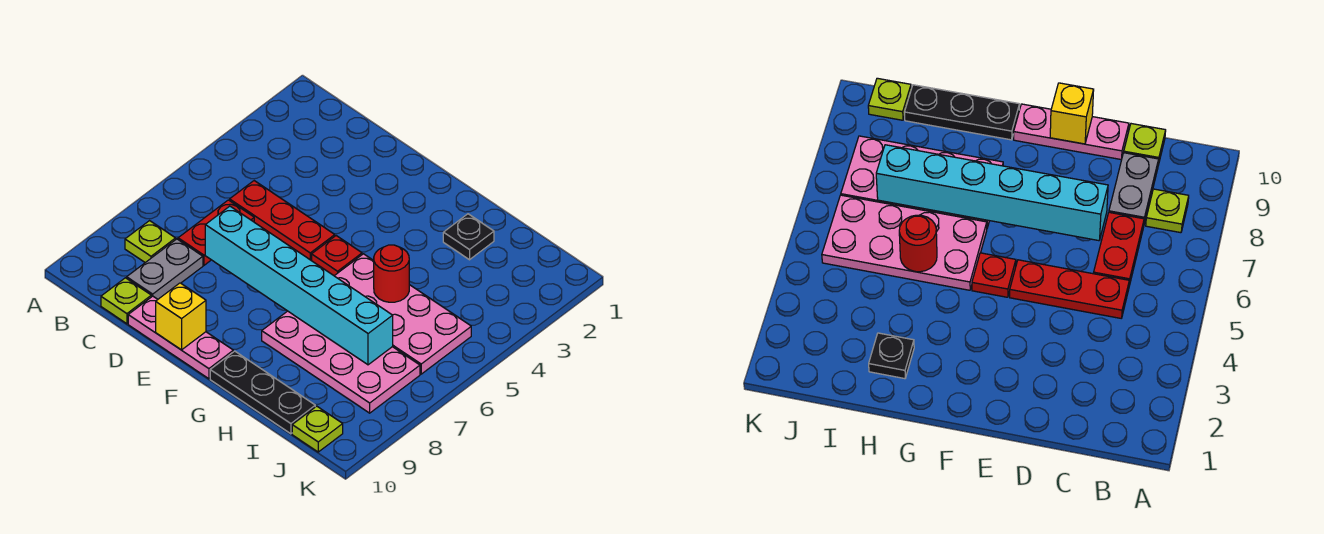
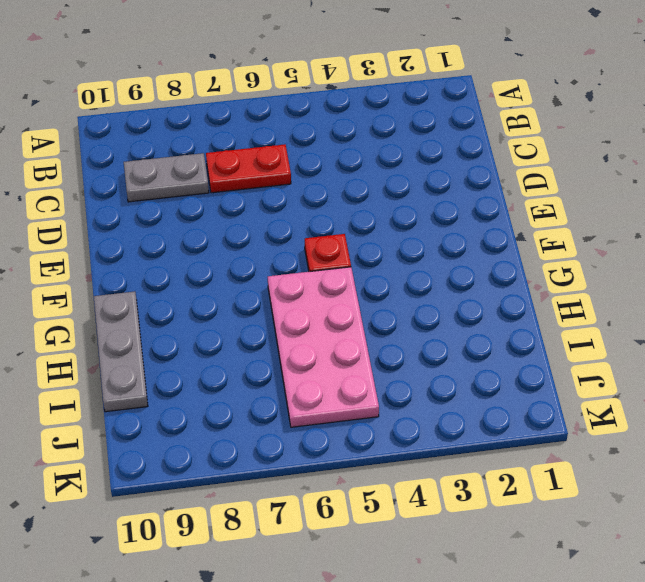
grey plate G10:I10 level 1 -> black plate G10:I10 level 1
none -> lime plate B8 level 1
none -> red plate C5:E5 level 1
none -> lime plate C10 level 1

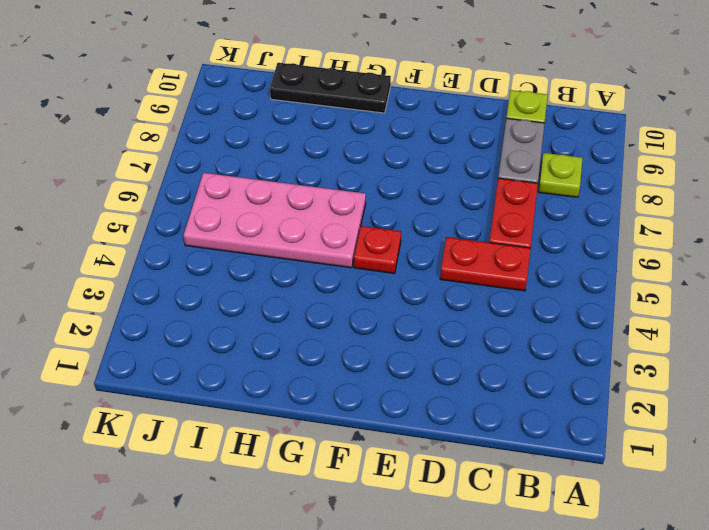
red plate C5:D5 level 1 -> red plate C5:E5 level 1
none -> pink plate D10:F10 level 1
none -> pink plate G7:J8 level 1
none -> black plate H2 level 1

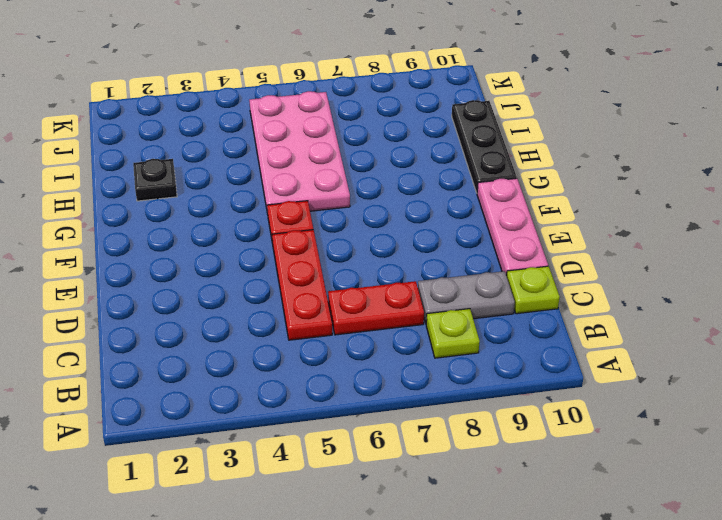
none -> pink plate G7:J8 level 1
none -> lime plate J10 level 1
none -> cyan brick D7:I7 level 2

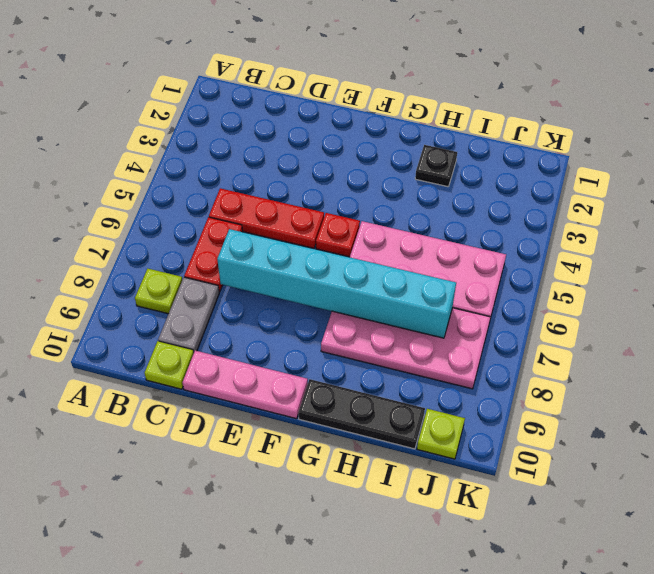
none -> yellow brick E10 level 2
none -> red round brick H5 level 2

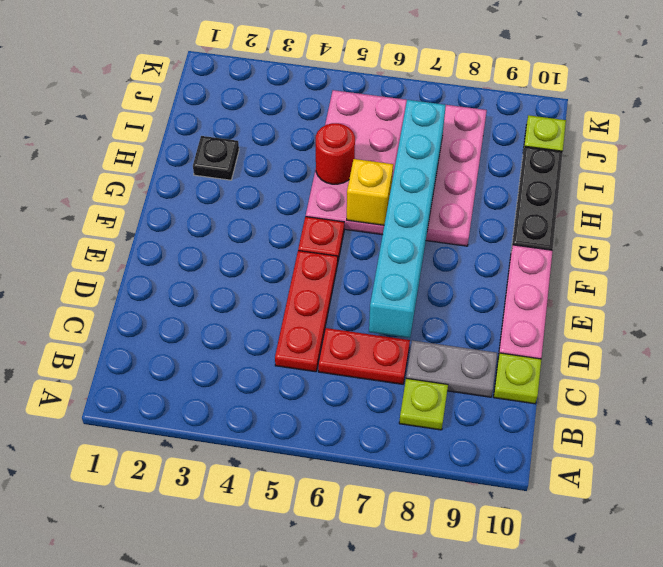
yellow brick G6 level 2 -> yellow brick E10 level 2

